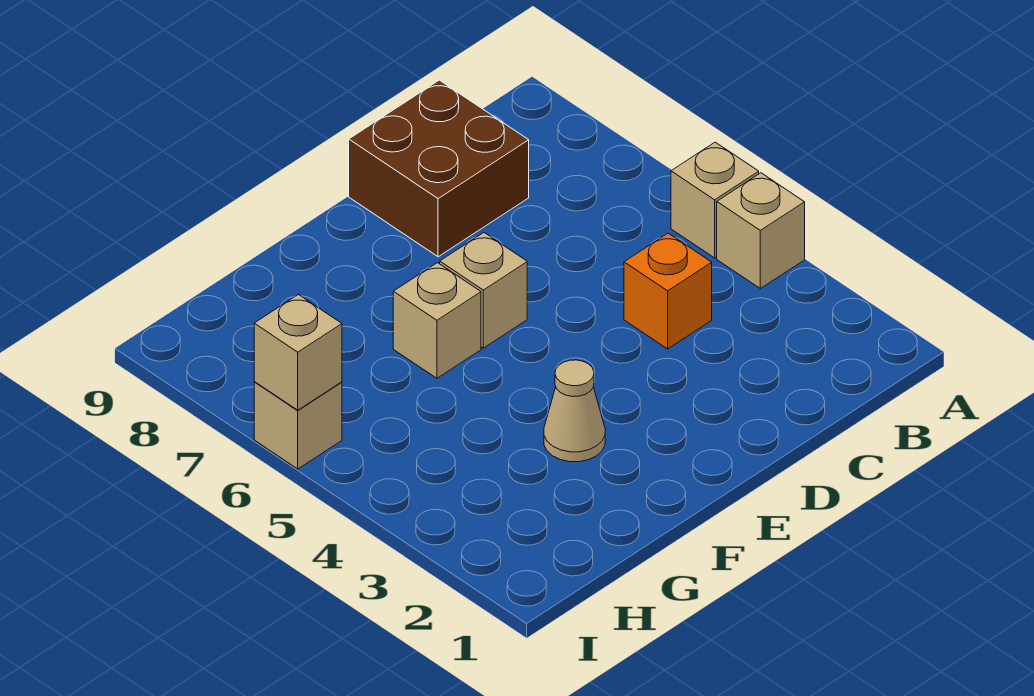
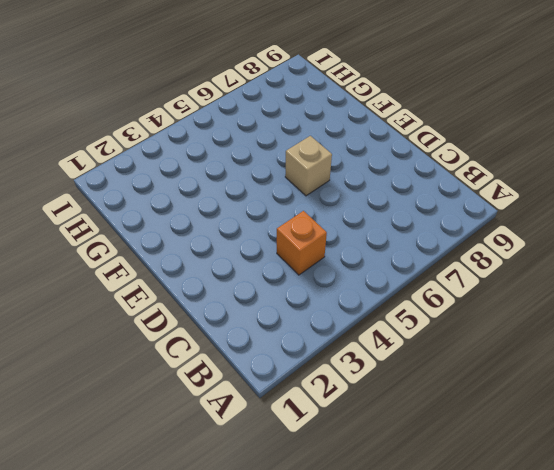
none -> tan brick A4 level 1
none -> tan brick A5 level 1

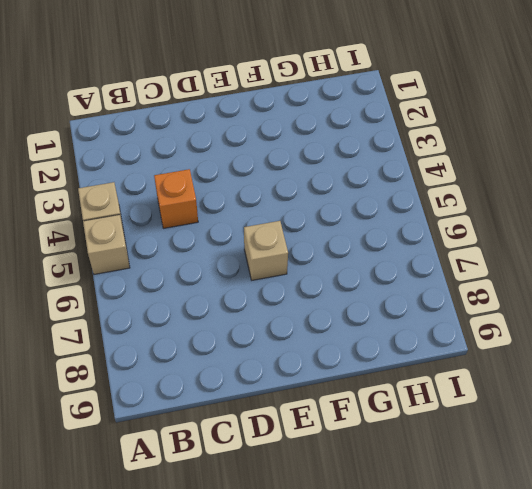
none -> brown brick C8:D9 level 1
none -> tan cone F3 level 1

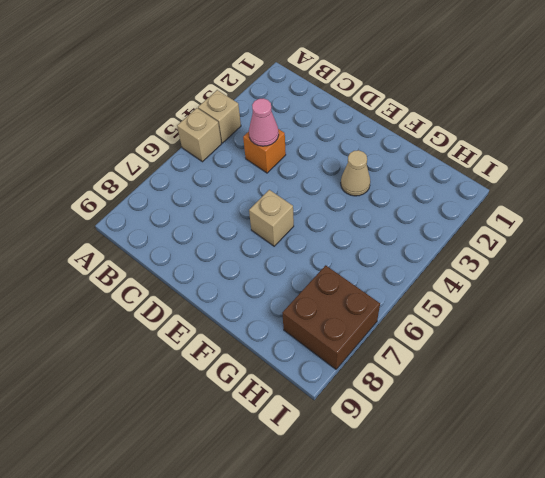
pink cone C4 level 2 -> none
brown brick H7:I8 level 1 -> brown brick C8:D9 level 1
none -> tan brick F6 level 1
none -> tan brick I6 level 1

